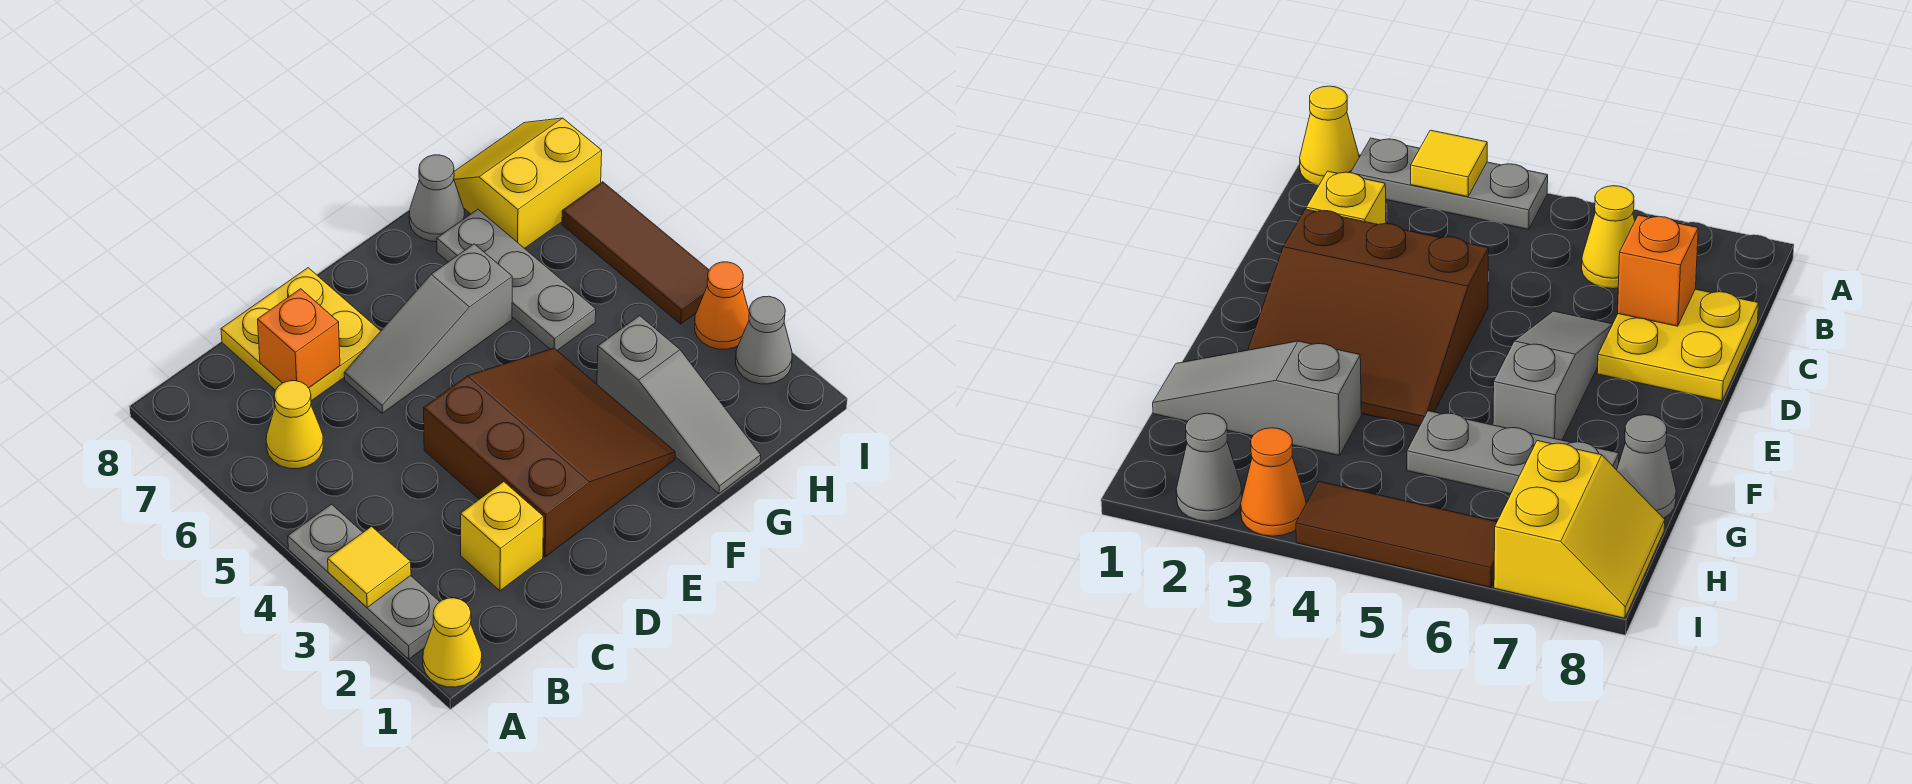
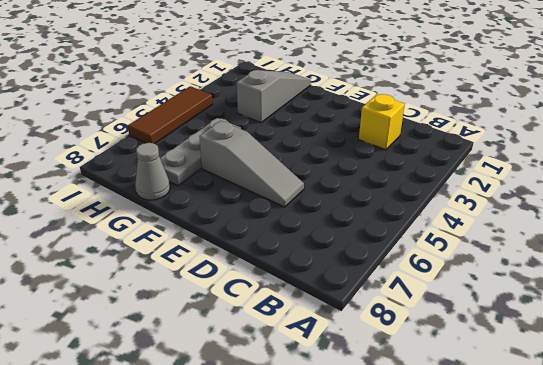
none -> yellow cone A1 level 1
none -> grey plate A2:A4 level 1
none -> yellow cone B6 level 1

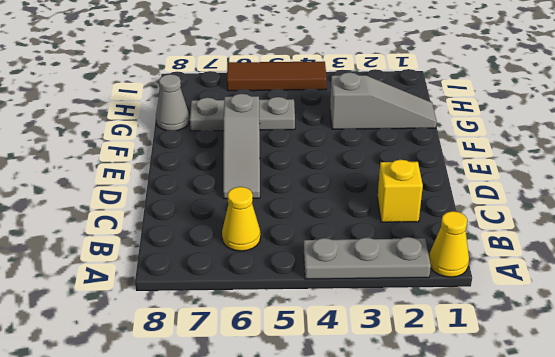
none -> yellow plate C7:D8 level 1
none -> brown slope D2:F4 level 1 top D
none -> yellow slope H7:I8 level 1 top 7

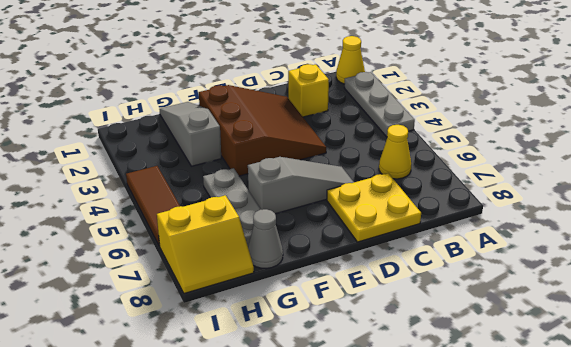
brown slope D2:F4 level 1 top F -> brown slope D2:F4 level 1 top D
none -> grey cone I2 level 1
none -> orange cone I3 level 1
none -> yellow tile A3 level 2

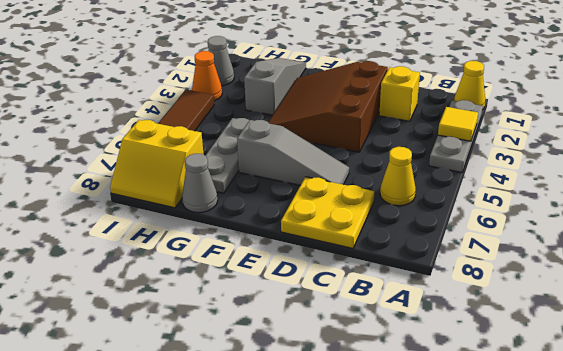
none -> orange brick C7 level 2

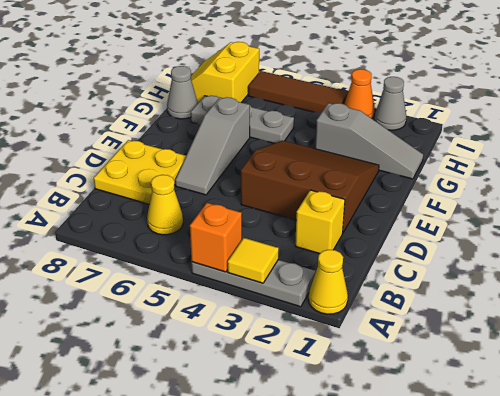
orange brick A4 level 2 -> orange brick C7 level 2

